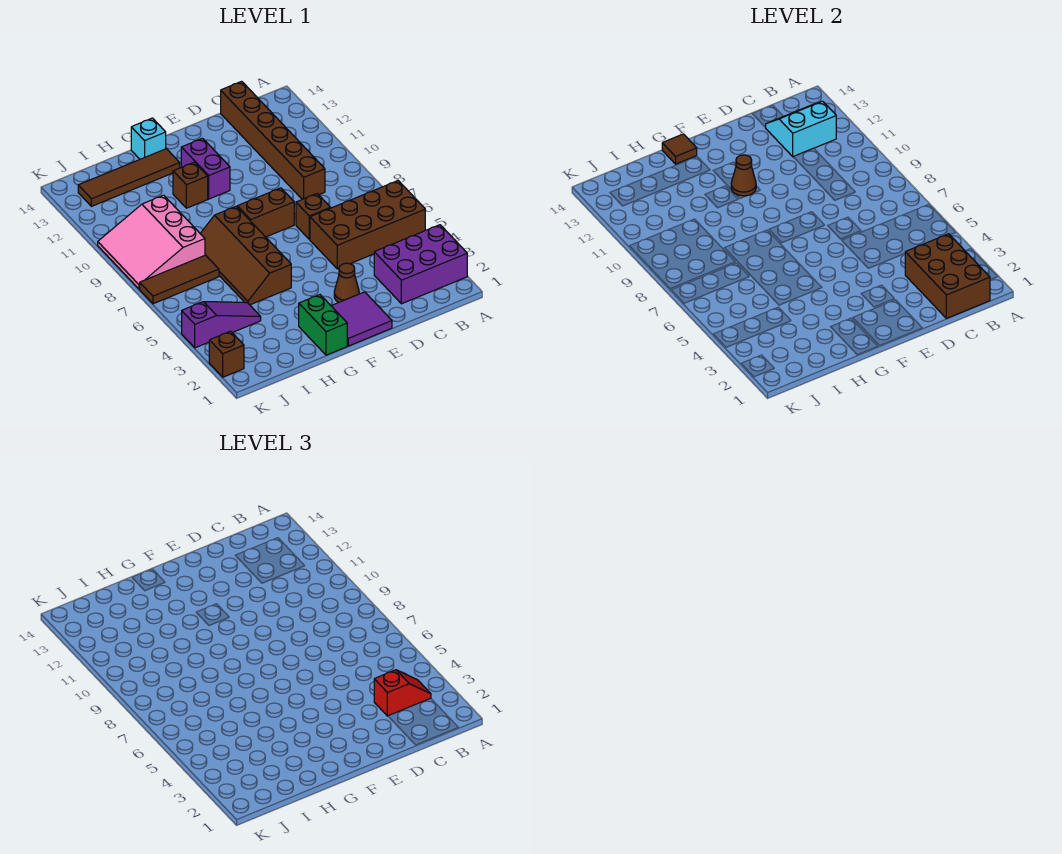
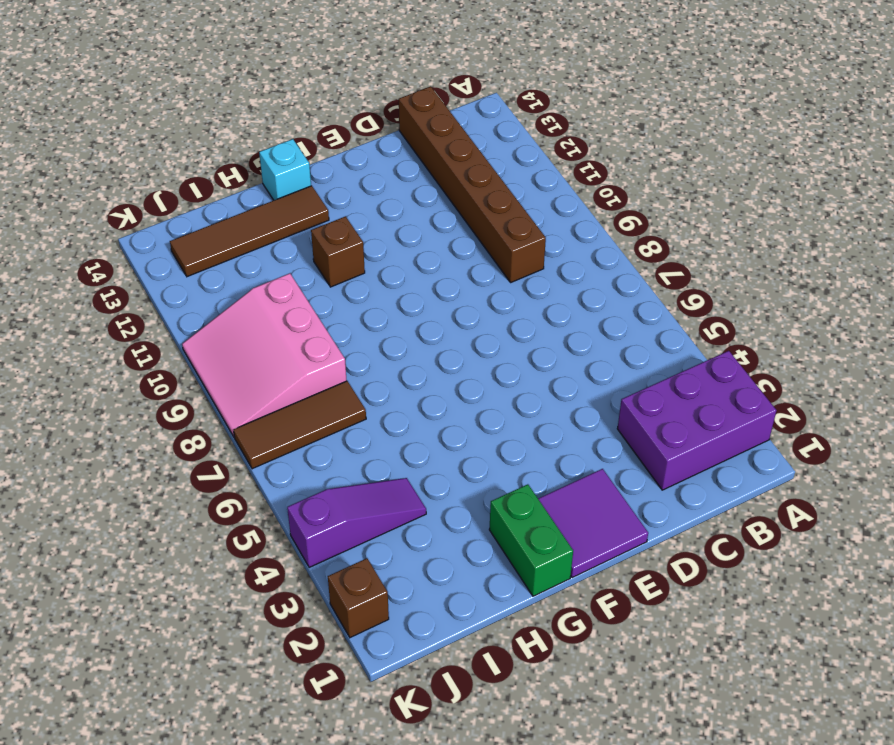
none -> brown brick A5:D6 level 1
none -> brown brick D7 level 1
none -> brown cone E3 level 1

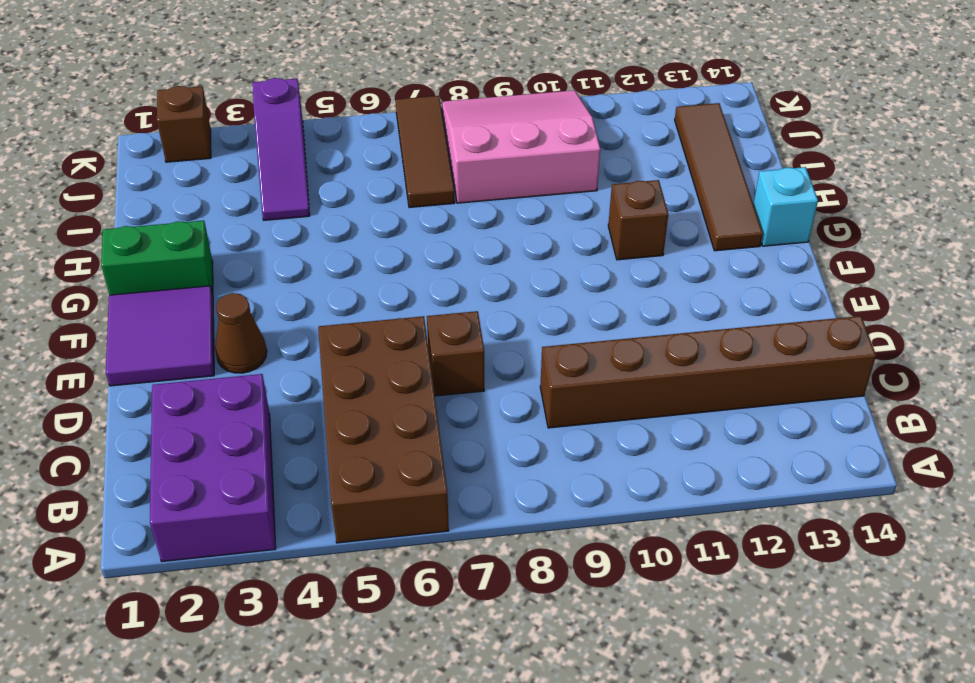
none -> brown brick E8:F8 level 1
none -> purple brick F11:F12 level 1
none -> brown slope G5:H8 level 1 top G

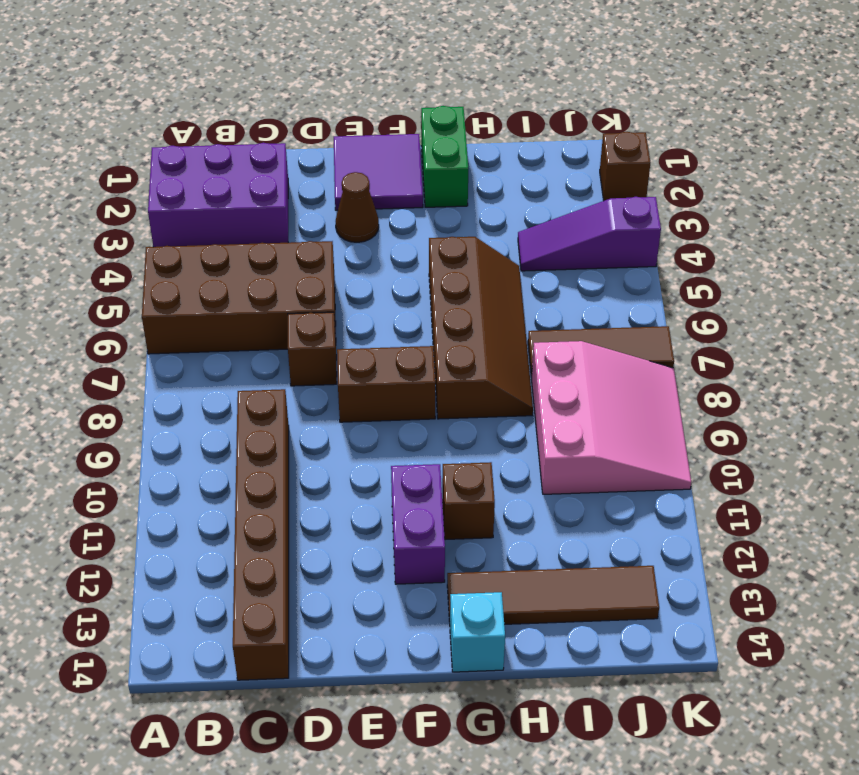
none -> brown brick B1:C3 level 2
none -> cyan slope B12:C13 level 2 top 12
none -> brown cone F11 level 2

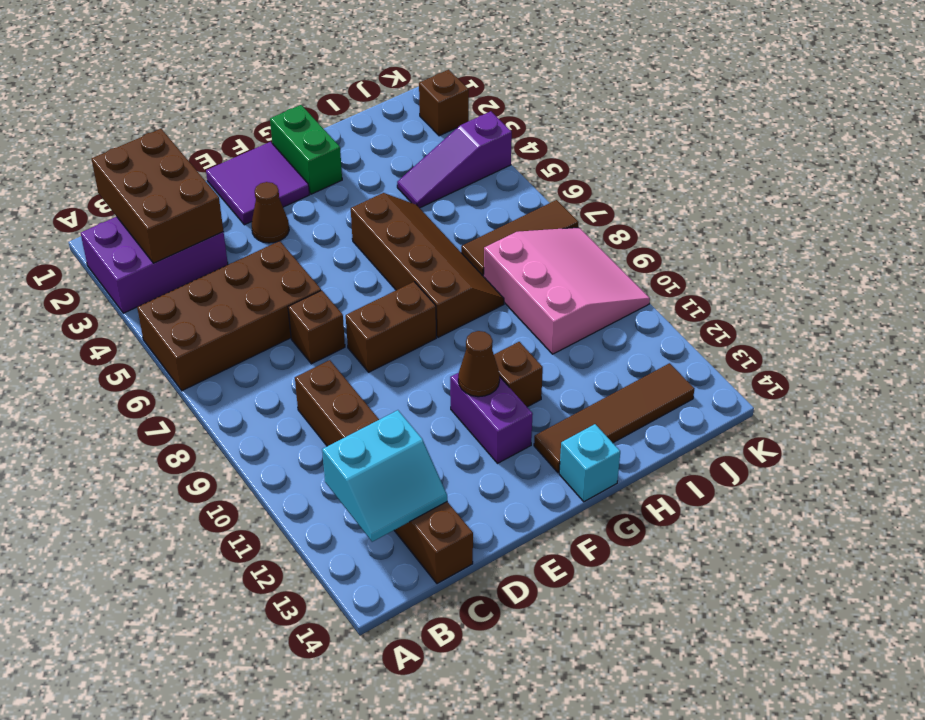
none -> brown tile G14 level 2
none -> red slope B3:C3 level 3 top C

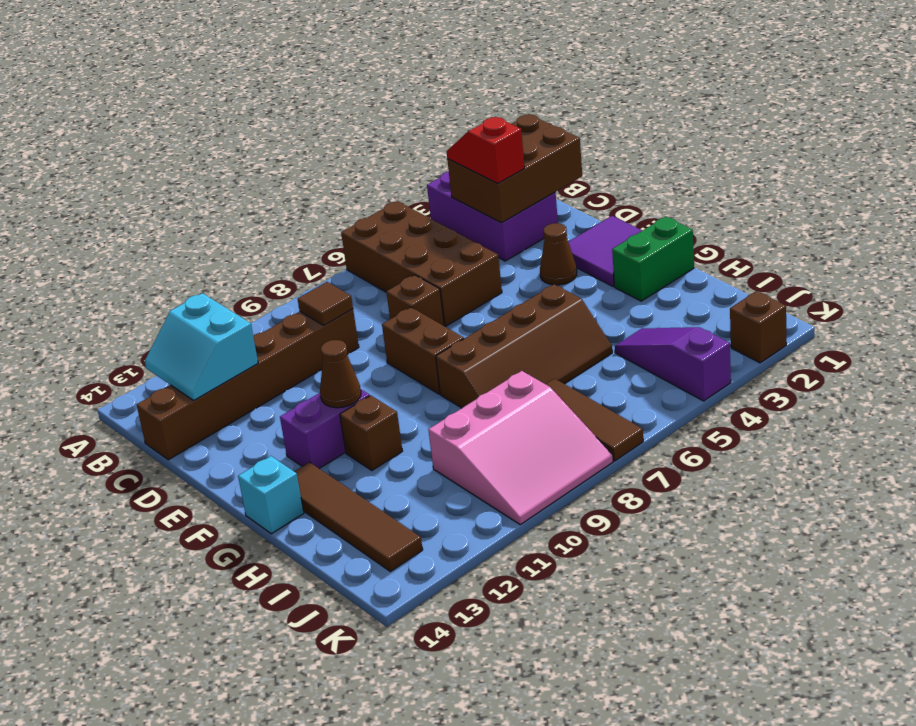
brown tile C9 level 2 -> brown tile G14 level 2

